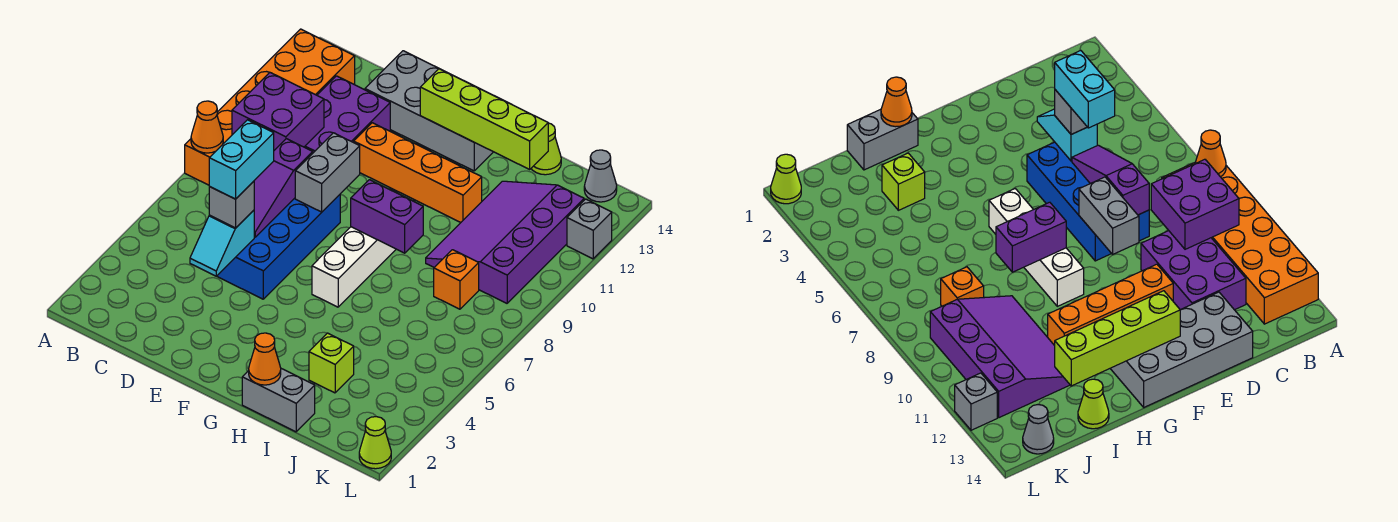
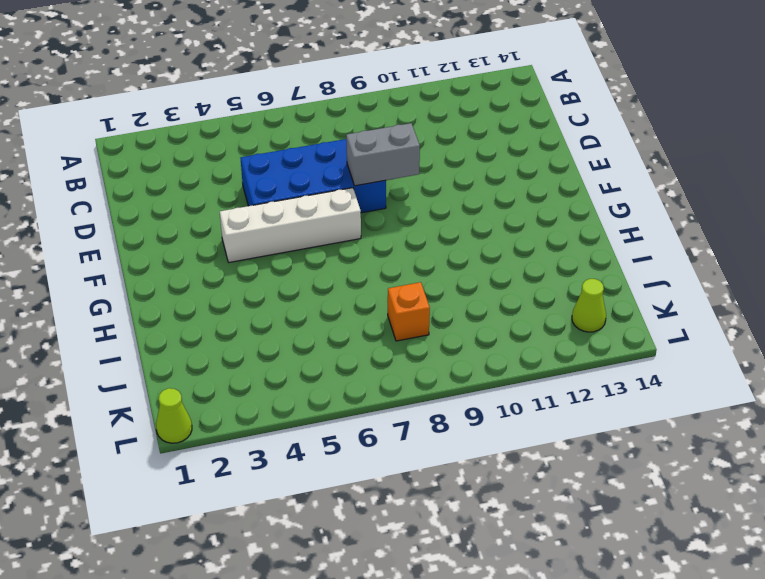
white brick F4:F7 level 1 -> white brick G6:G9 level 1
lime cone K13 level 1 -> lime cone I14 level 1
none -> orange brick A8:B13 level 1
none -> purple brick C10:D12 level 1
none -> grey brick D13:G14 level 1

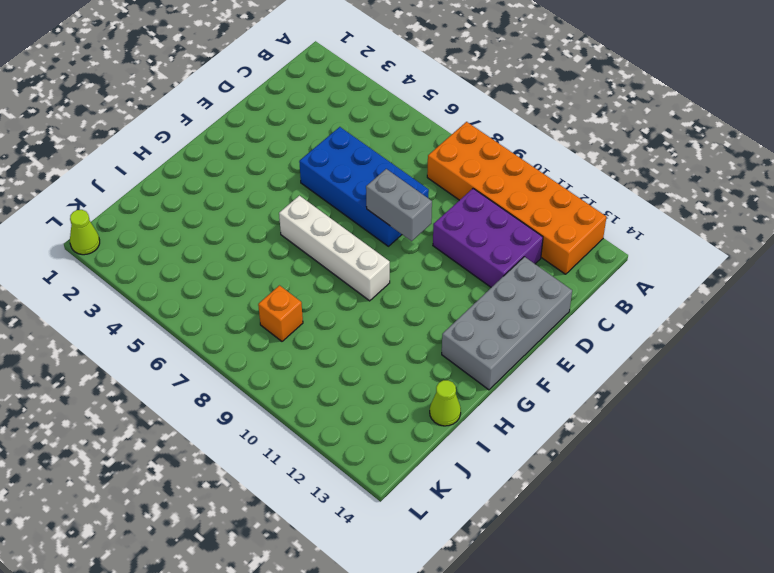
none -> orange brick E11:H11 level 1
none -> grey brick H1:I1 level 1
none -> lime brick I3 level 1

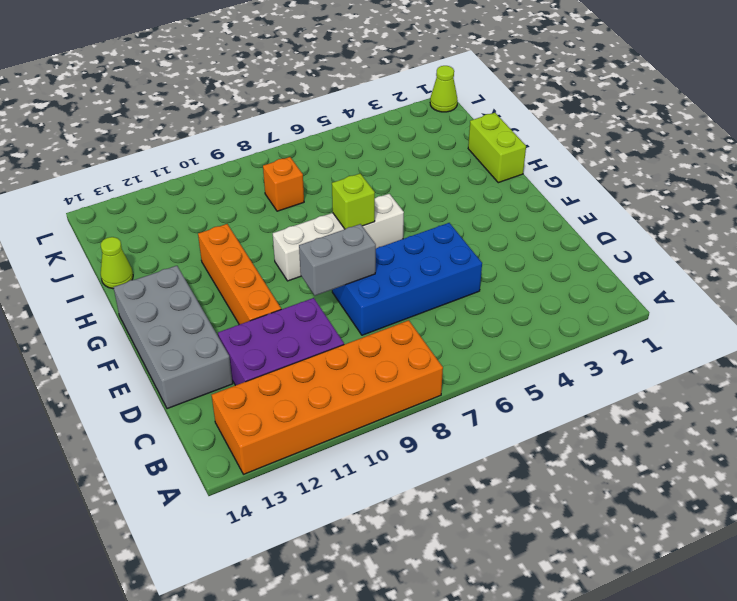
lime brick G7 level 2 -> lime brick I3 level 1
lime brick H1:I1 level 1 -> grey brick H1:I1 level 1
none -> purple slope I9:K12 level 1 top K
none -> grey cone K14 level 1
none -> grey brick L12 level 1

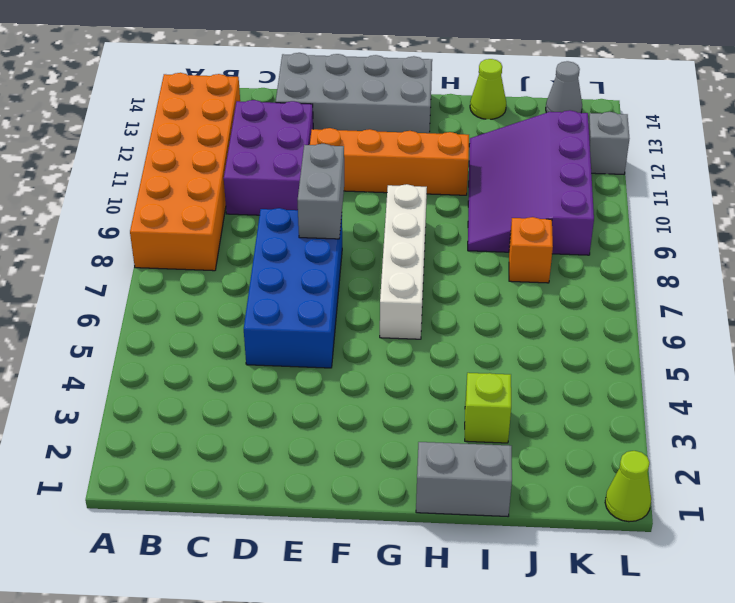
none -> orange cone A8 level 2
none -> purple brick B9:C10 level 2
none -> cyan slope D4:D5 level 2 top 5

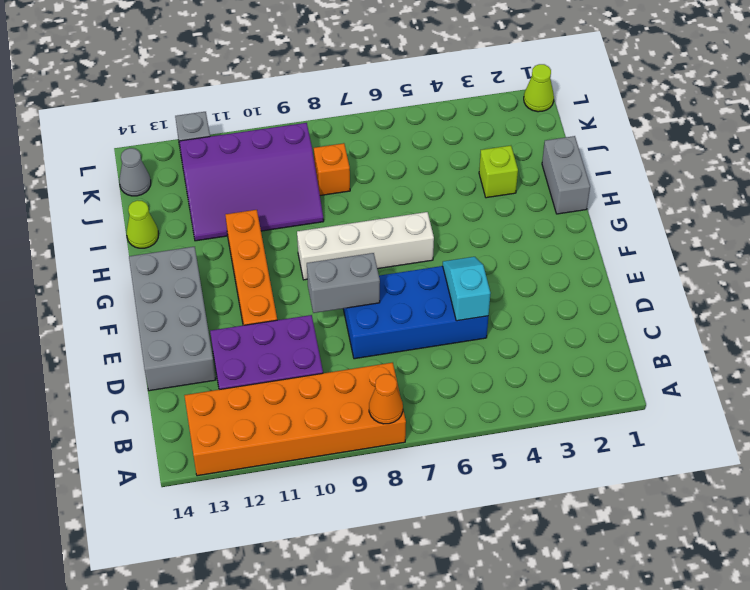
cyan slope D5:E5 level 2 top D -> cyan slope D4:D5 level 2 top 5
none -> purple brick B9:C10 level 2
none -> purple slope D6:D8 level 2 top 8
none -> lime brick F13:I13 level 2

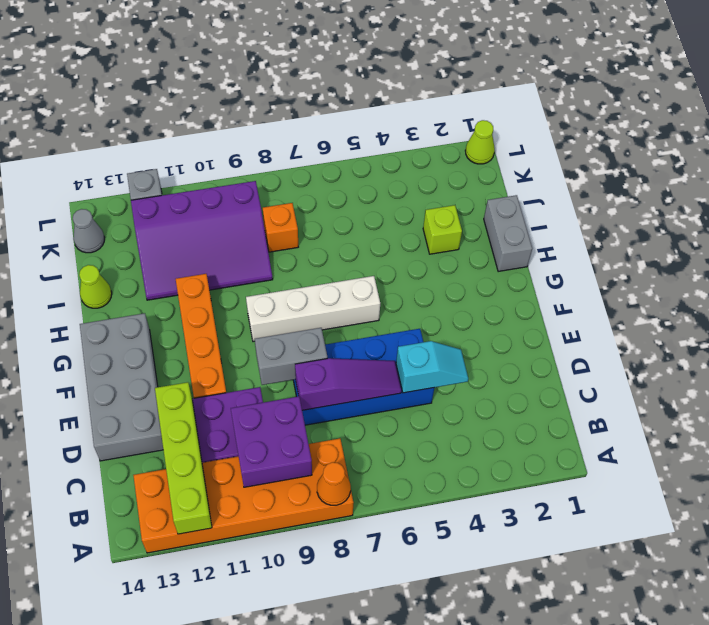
lime brick A12:D12 level 2 -> lime brick F13:I13 level 2
none -> purple brick G8:H8 level 2
none -> orange cone H1 level 2
none -> grey brick D5 level 3

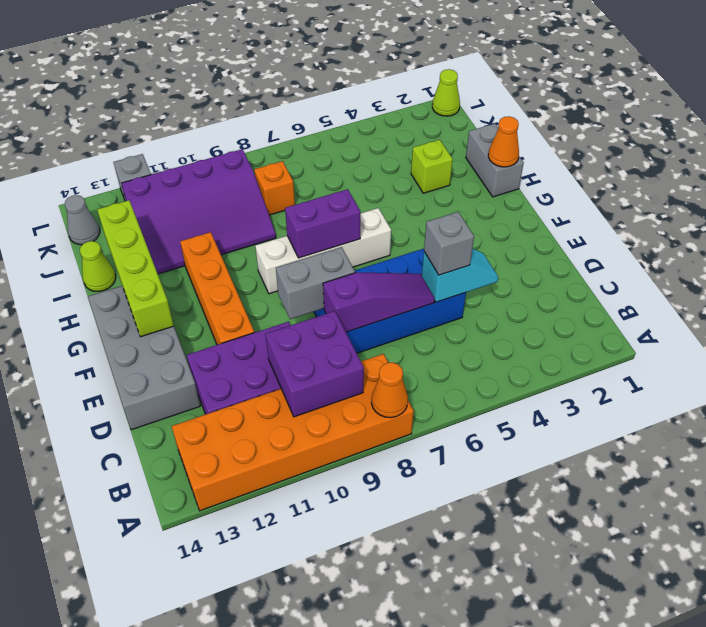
purple brick G7:G8 level 2 -> purple brick G8:H8 level 2
none -> cyan brick D5:D6 level 4

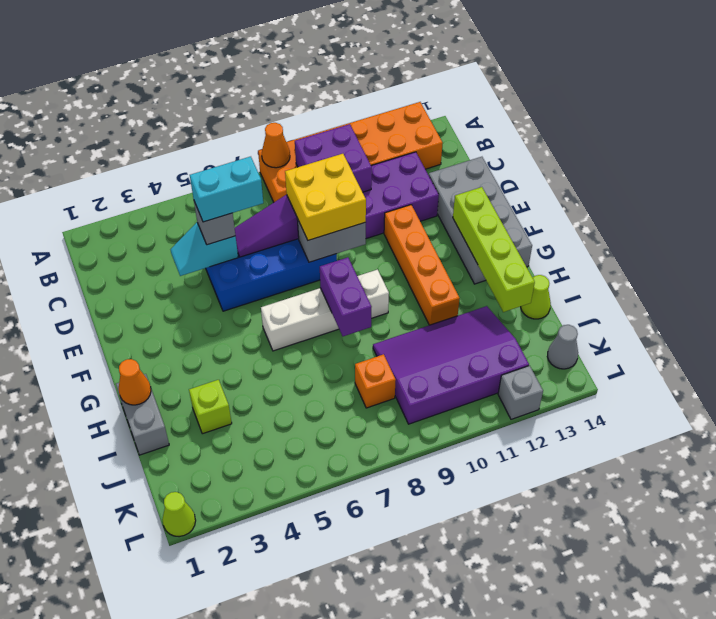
yellow brick D8:E9 level 3 -> none

